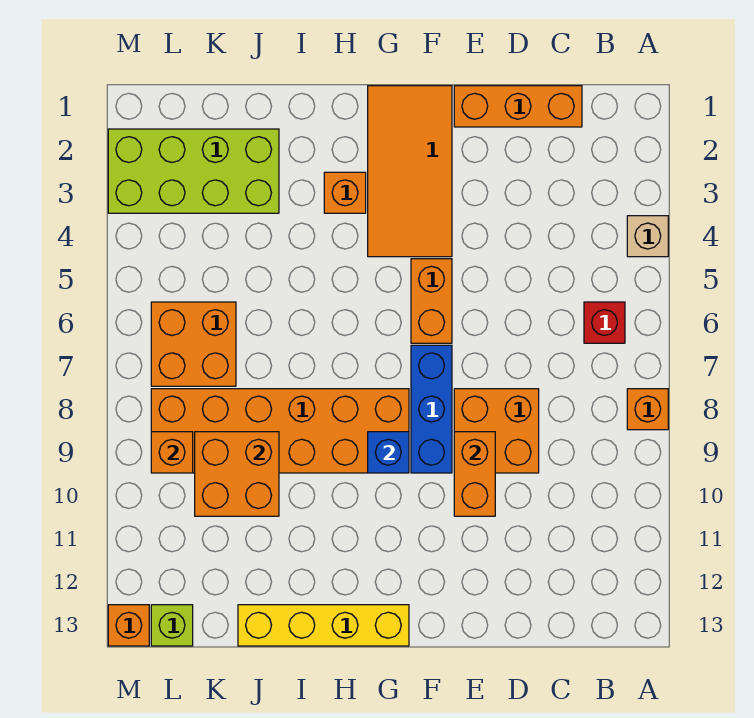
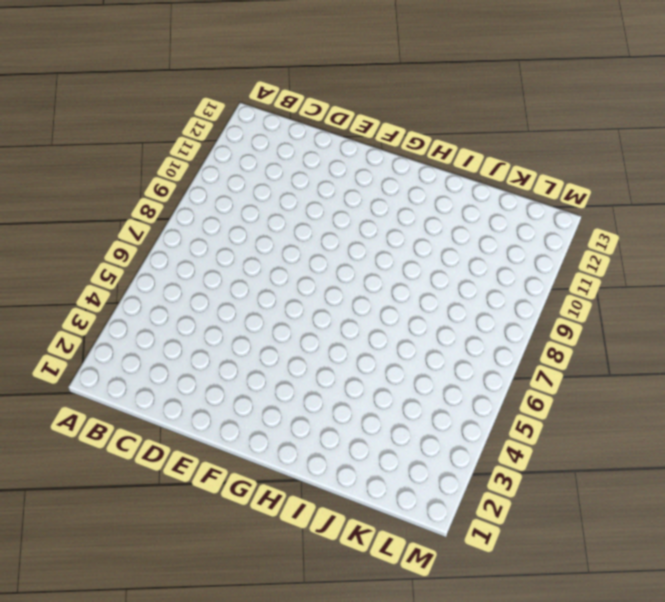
none -> tan brick A4 level 1
none -> orange brick A8 level 1
none -> red brick B6 level 1

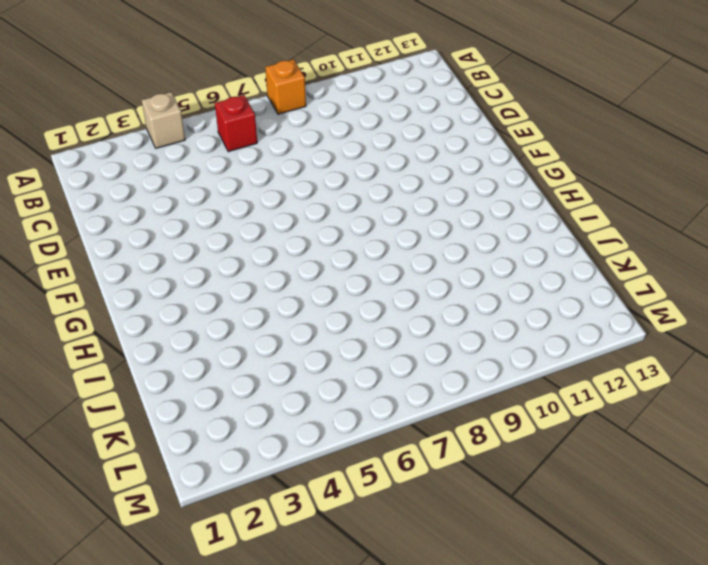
none -> orange brick C1:E1 level 1
none -> orange brick D8:E9 level 1
none -> orange tile F1:G4 level 1

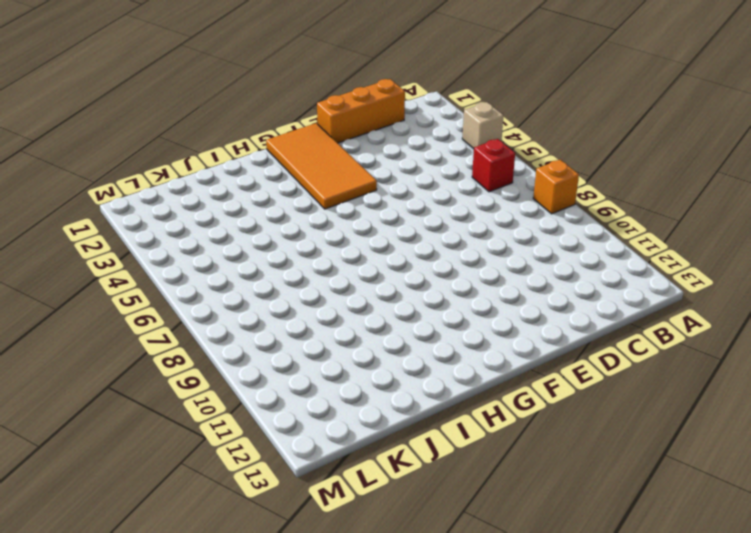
none -> orange brick D8:E9 level 1
none -> orange brick F5:F6 level 1
none -> blue brick F7:F9 level 1

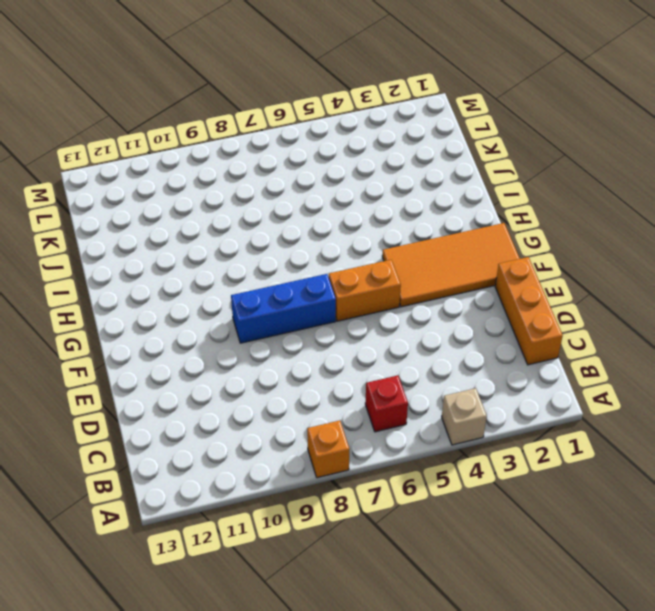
none -> orange brick D8:E9 level 1
none -> orange brick G8:L9 level 1
none -> yellow brick G13:J13 level 1

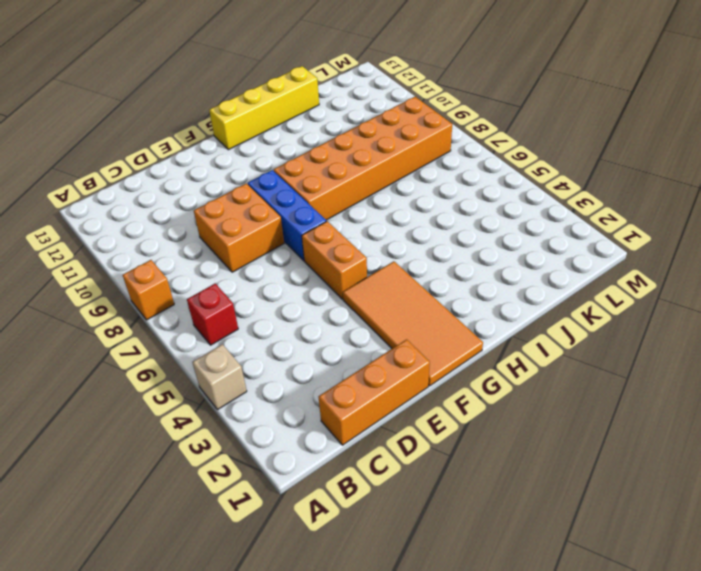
none -> orange brick H3 level 1
none -> lime brick J2:M3 level 1
none -> orange brick K6:L7 level 1

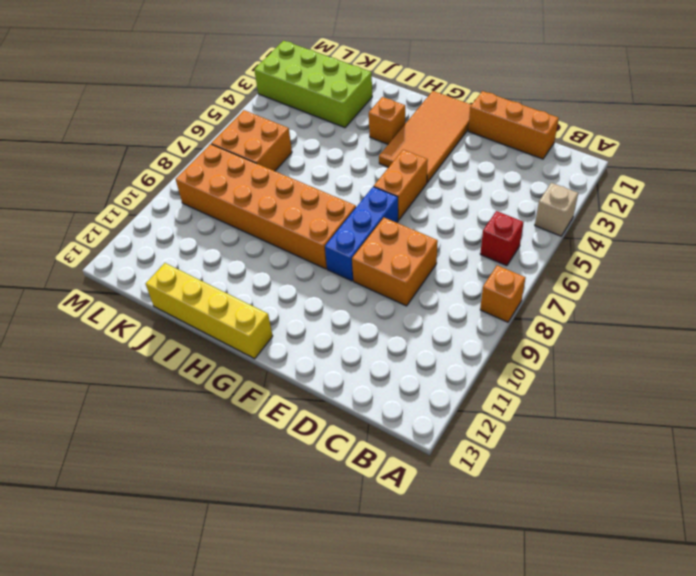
none -> lime brick L13 level 1
none -> orange brick M13 level 1
none -> orange brick E9:E10 level 2

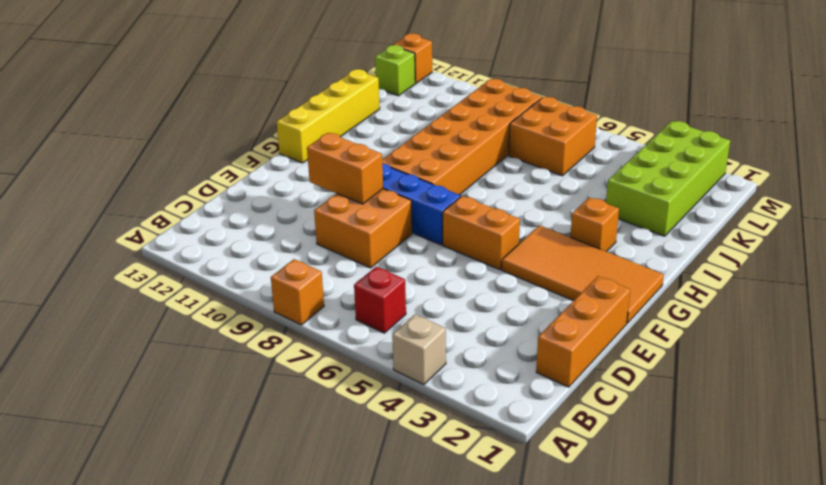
none -> blue brick G9 level 2
none -> orange brick J9:K10 level 2
none -> orange brick L9 level 2

